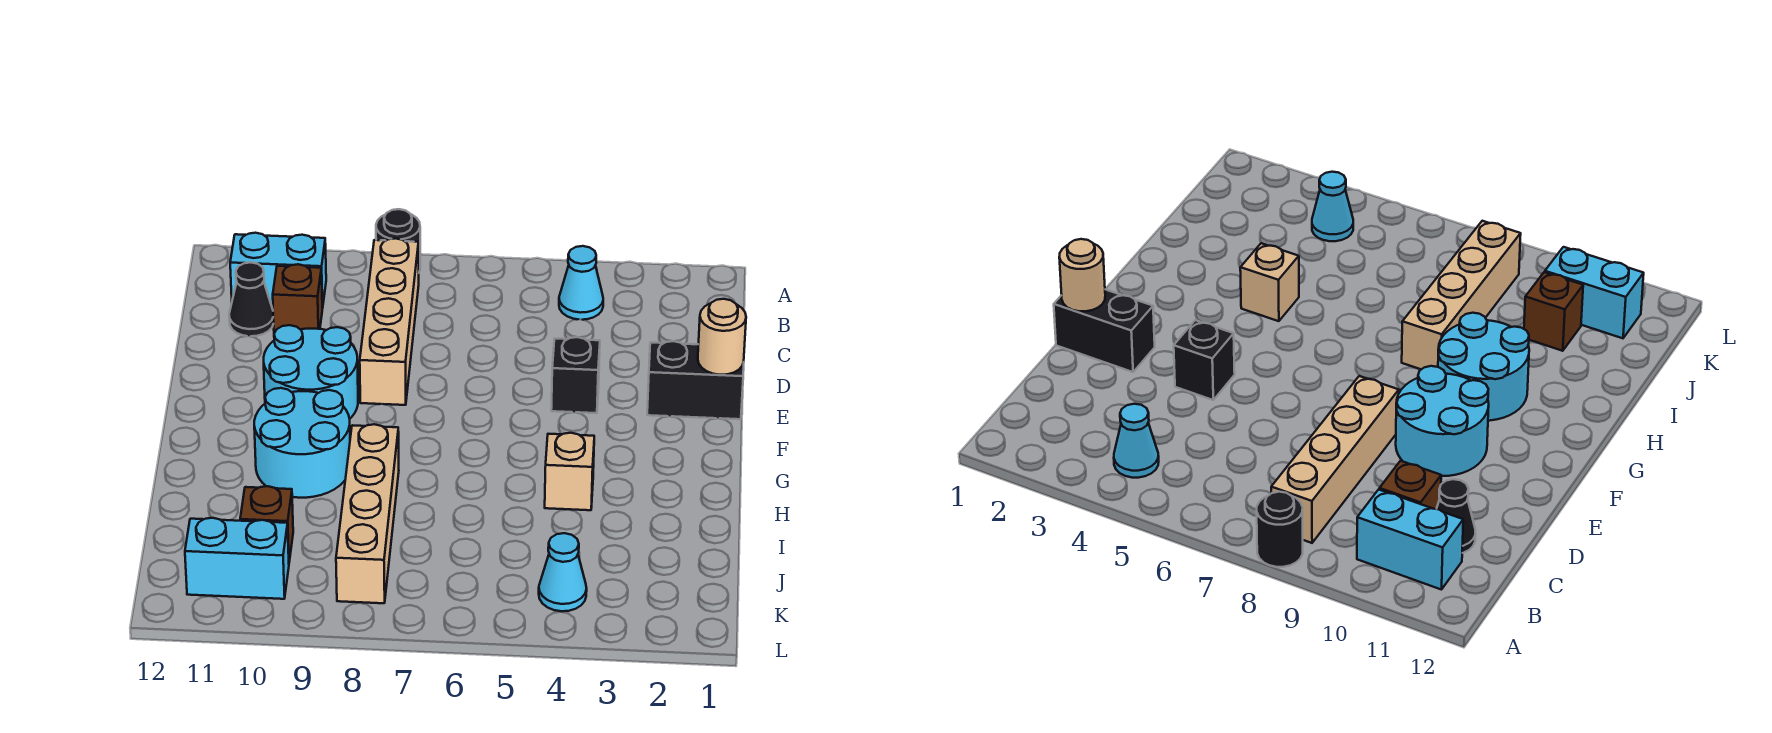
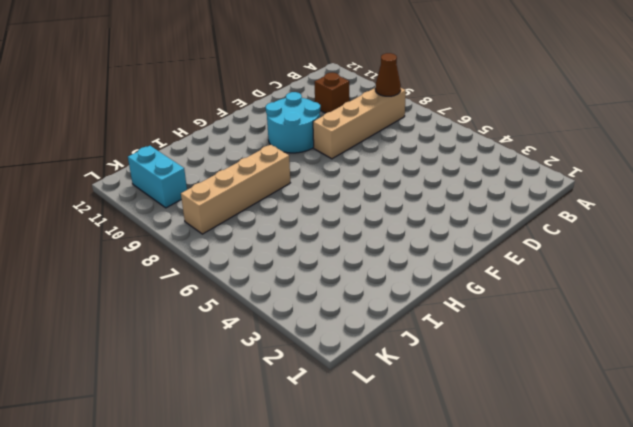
brown cone B8 level 2 -> none
none -> black round brick A8 level 1
none -> cyan cone B4 level 1
none -> cyan brick B10:B11 level 1

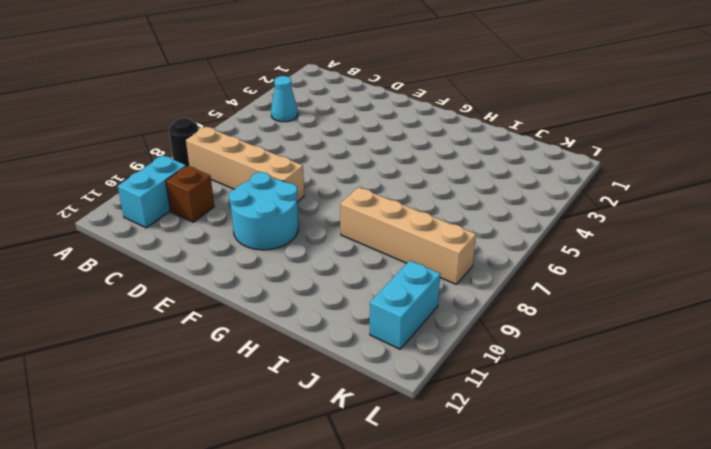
none -> black cone C11 level 1
none -> black brick E1:E2 level 1
none -> black brick E4 level 1

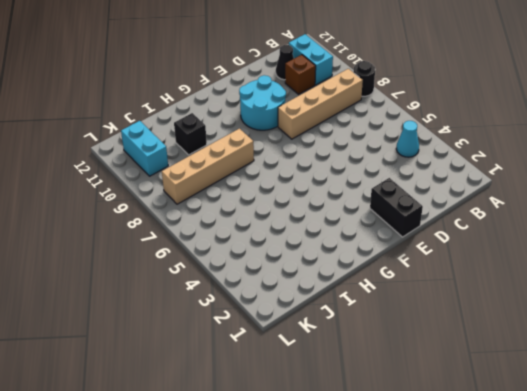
black brick I10 level 1 -> black brick E4 level 1
none -> cyan round brick G9:H10 level 1
none -> tan brick H4 level 1
none -> brown brick J10 level 1

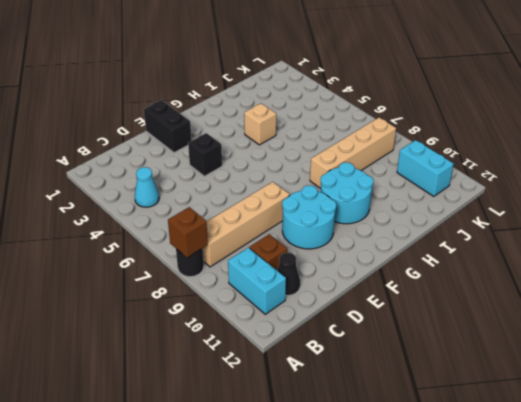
brown brick A8 level 2 -> brown brick J10 level 1
none -> cyan cone K4 level 1
none -> tan round brick E1 level 2

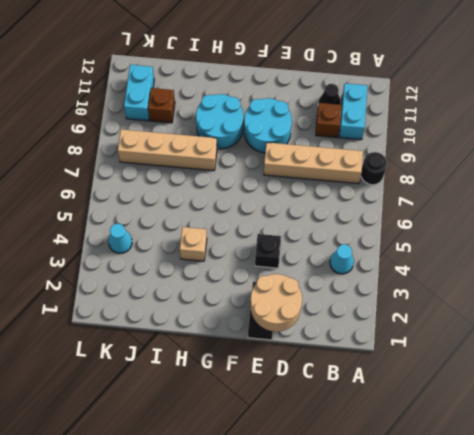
tan round brick D1:E2 level 2 -> tan round brick E1 level 2

